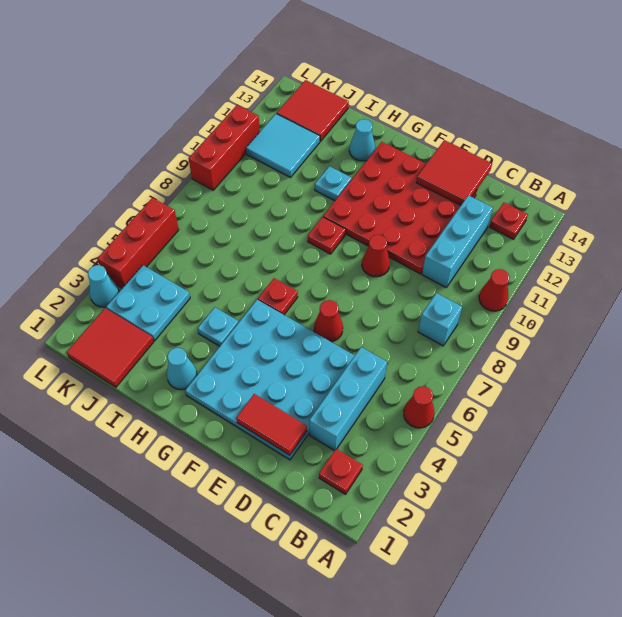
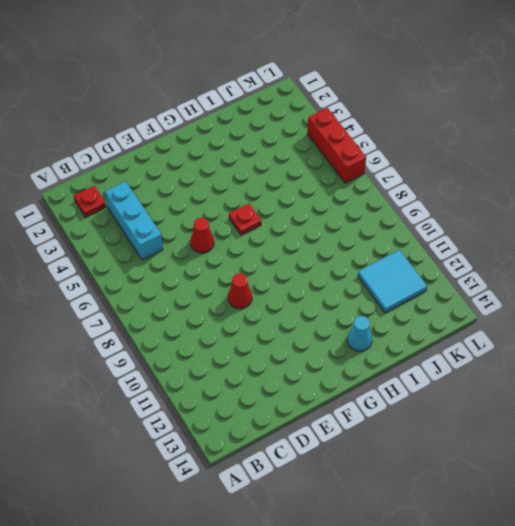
none -> red cone A5 level 1
none -> red cone A10 level 1
none -> cyan brick B8 level 1

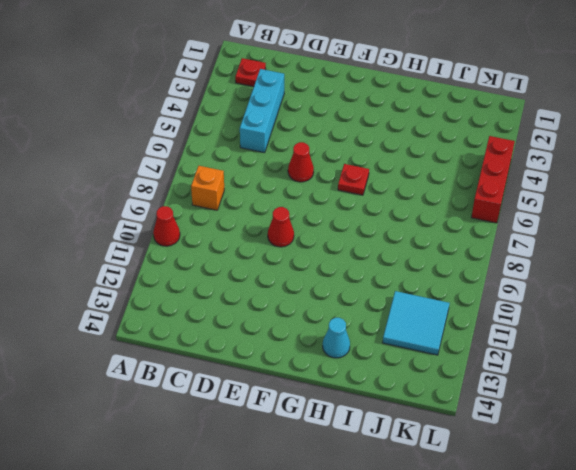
orange brick B8 level 1 -> cyan brick B8 level 1
none -> red cone A5 level 1
none -> red plate B13 level 1
none -> cyan brick C10:C12 level 1

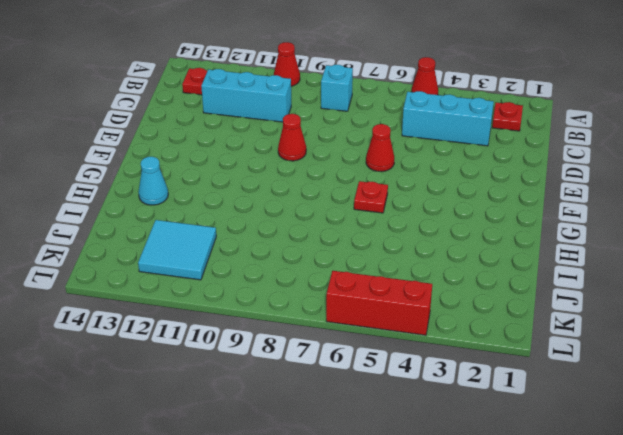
none -> cyan plate D2:G5 level 1
none -> red plate D10:G13 level 1
none -> red plate G9 level 1

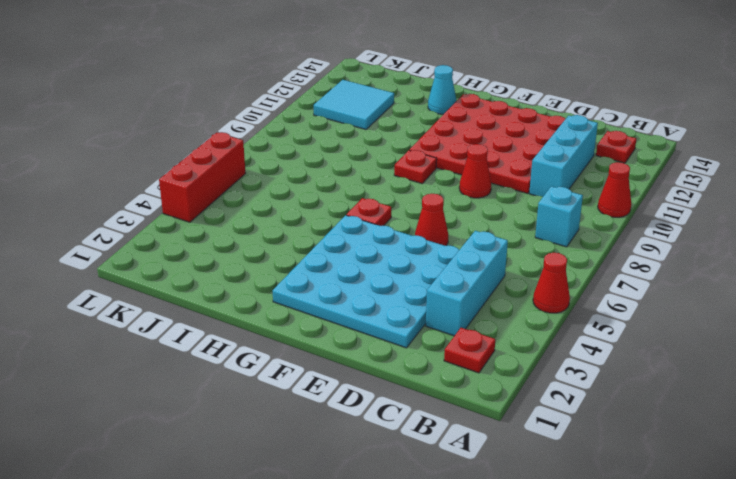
none -> cyan cone H2 level 1
none -> cyan plate H4 level 1
none -> cyan plate H11 level 1

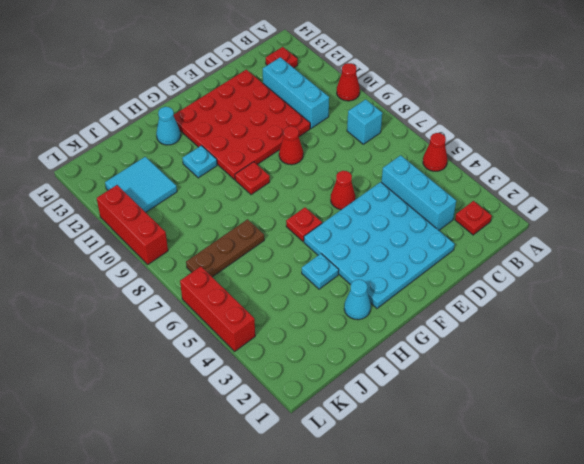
brown plate I7:K7 level 1 -> none
none -> red tile J1:K2 level 1
none -> cyan plate J3:K4 level 1
none -> red tile J13:K14 level 1

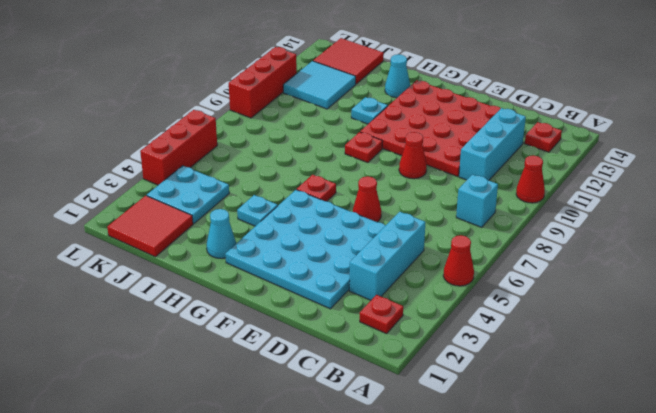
none -> cyan cone L3 level 1
none -> red tile D2:E2 level 2
none -> red tile D13:E14 level 2

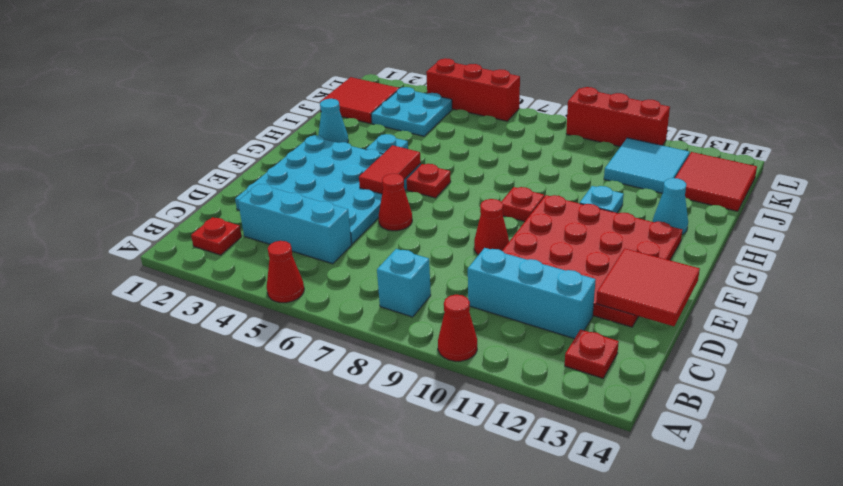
red tile F5:G5 level 2 -> red tile D2:E2 level 2
none -> cyan cone L3 level 1

